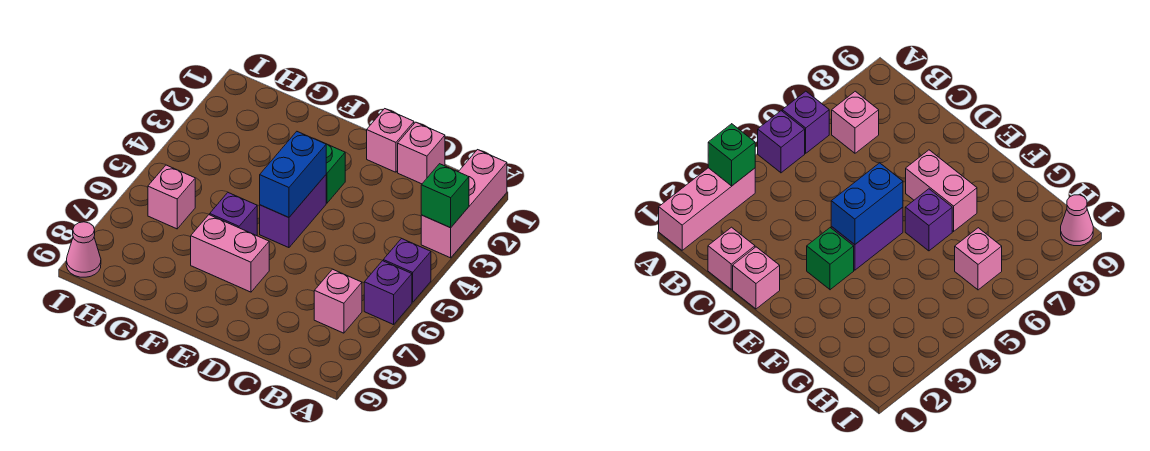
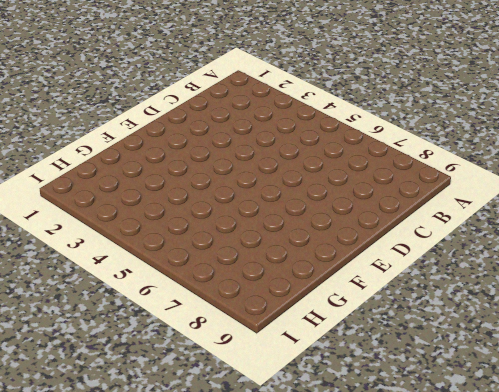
none -> pink brick A1:A3 level 1
none -> purple brick A5 level 1
none -> purple brick A6 level 1

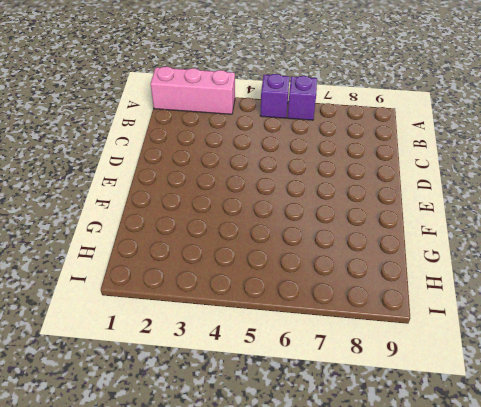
none -> pink brick B7 level 1
none -> pink brick C1 level 1
none -> pink brick D1 level 1

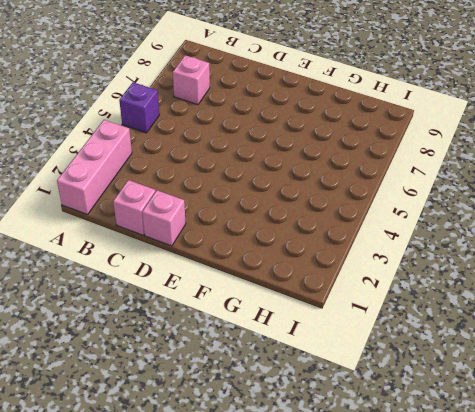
none -> purple brick A6 level 1
none -> green brick E3 level 1
none -> purple brick E4:E5 level 1

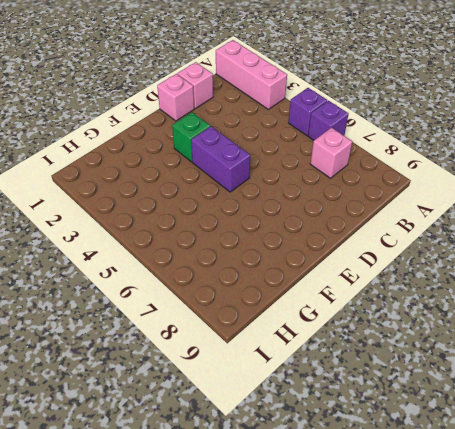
none -> pink brick E7:F7 level 1
none -> purple brick F6 level 1
none -> pink brick H6 level 1

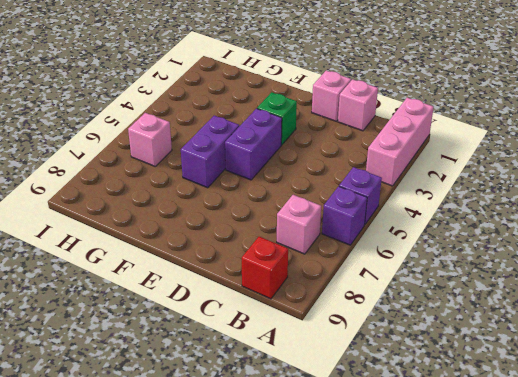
red brick B9 level 1 -> none
purple brick F5:F6 level 1 -> purple brick F6 level 1
none -> pink brick E7:F7 level 1
none -> pink cone I9 level 1
none -> green brick A3 level 2

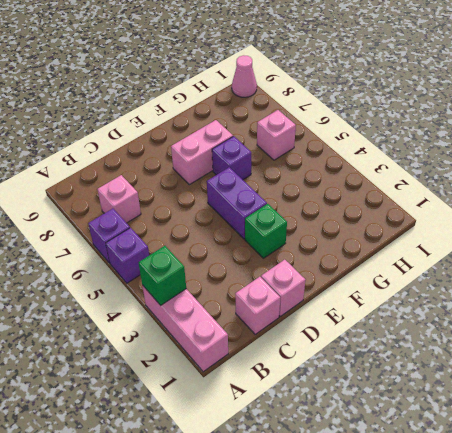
none -> blue brick E4:E5 level 2

